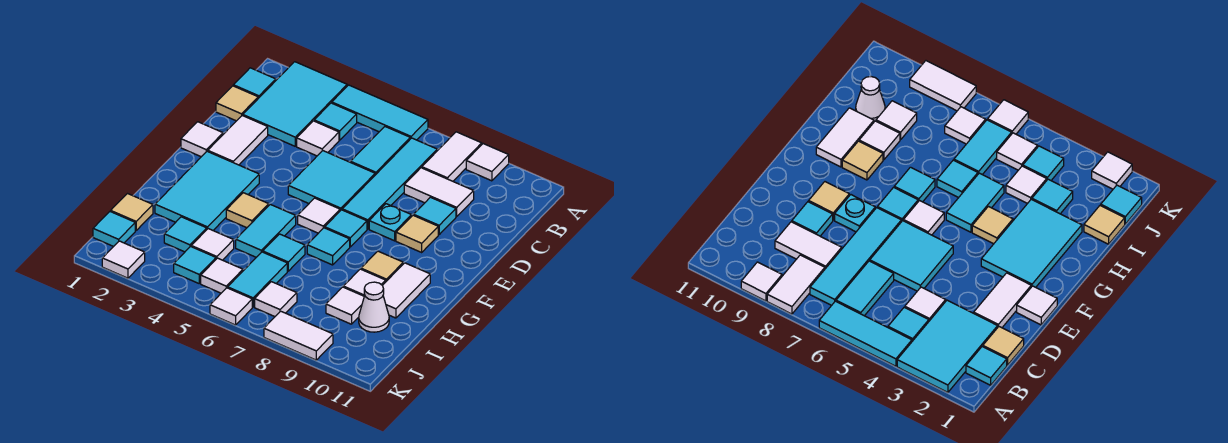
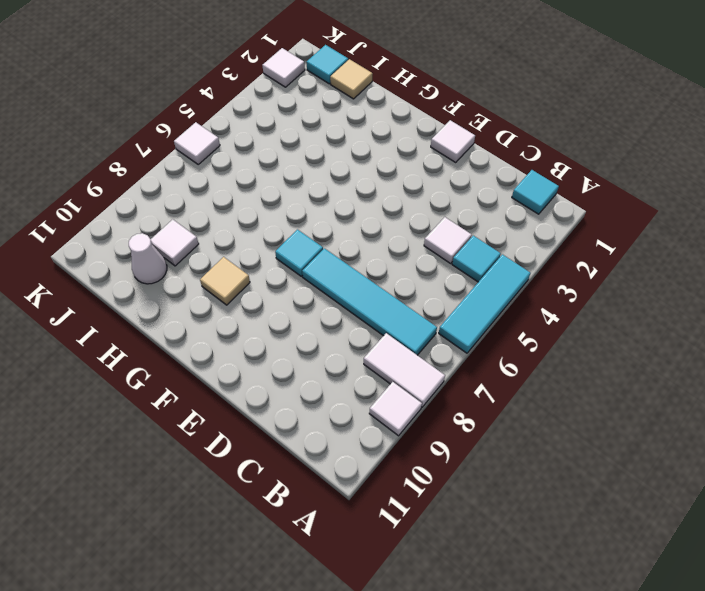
none -> cyan tile A2:C3 level 1
none -> cyan tile B6:C6 level 1
none -> tan tile C1 level 1
none -> white tile C8:C9 level 1

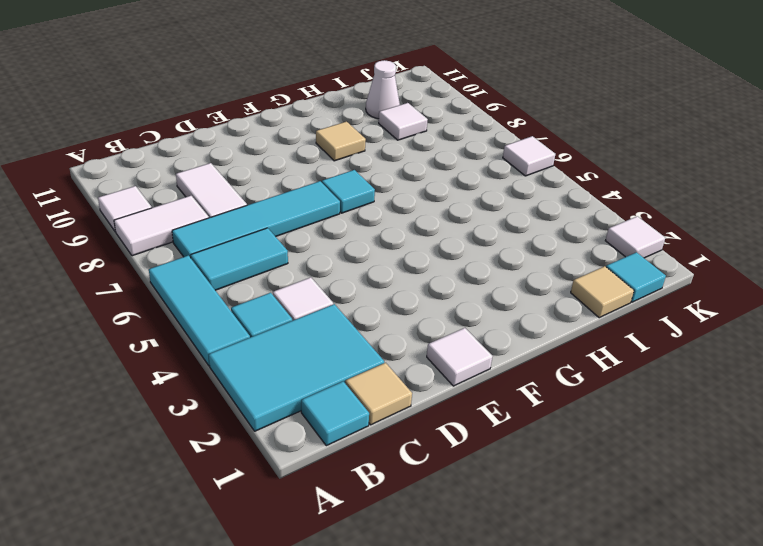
none -> white tile D2:E2 level 1
none -> cyan tile D5:E6 level 1
none -> cyan tile D9 level 1
none -> cyan plate E8 level 1

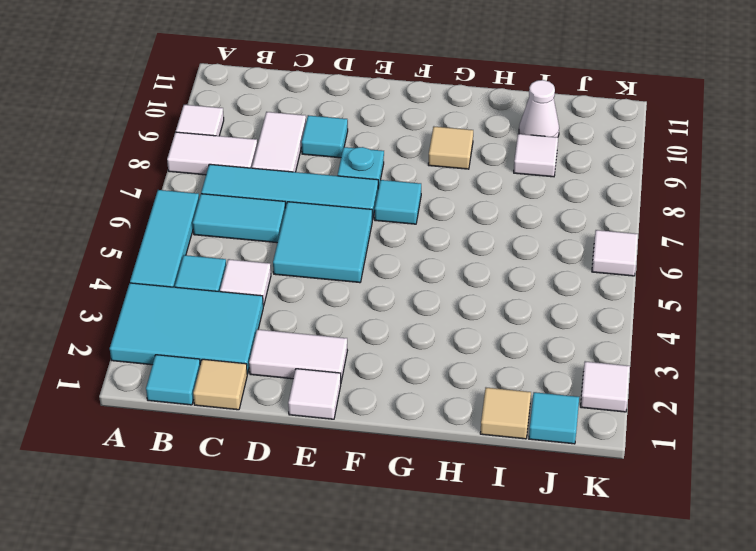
none -> tan tile E9 level 1
none -> cyan tile F2:H3 level 1
none -> white tile F6 level 1
none -> tan tile G4 level 1

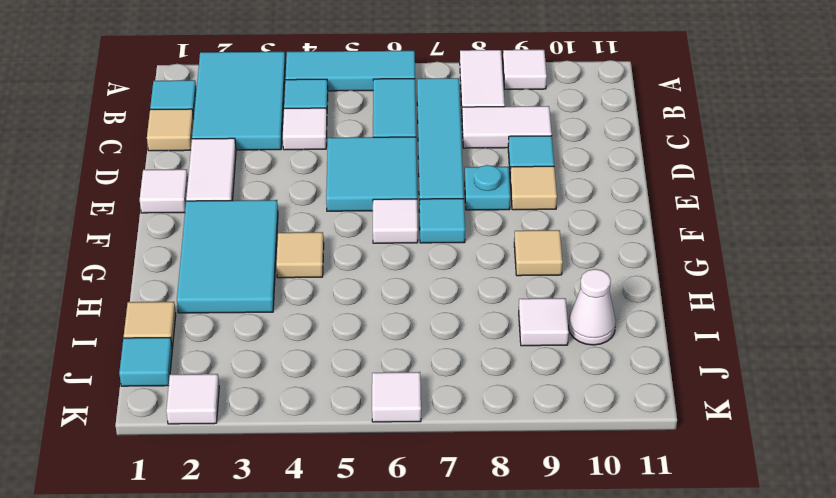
none -> cyan tile G5:H5 level 1
none -> cyan tile G7 level 1
none -> white tile G10:H10 level 1
none -> cyan tile H6 level 1

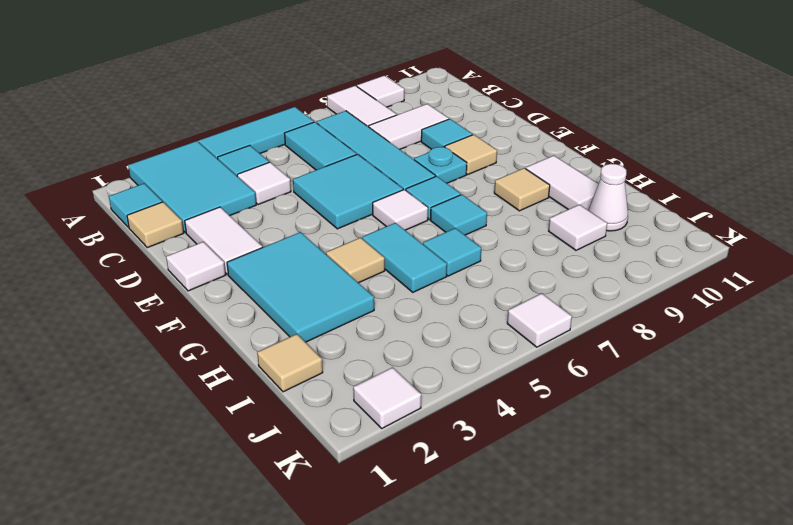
none -> white tile H9 level 1
none -> cyan tile I3 level 1
none -> white tile I4 level 1
none -> cyan tile I6:J6 level 1

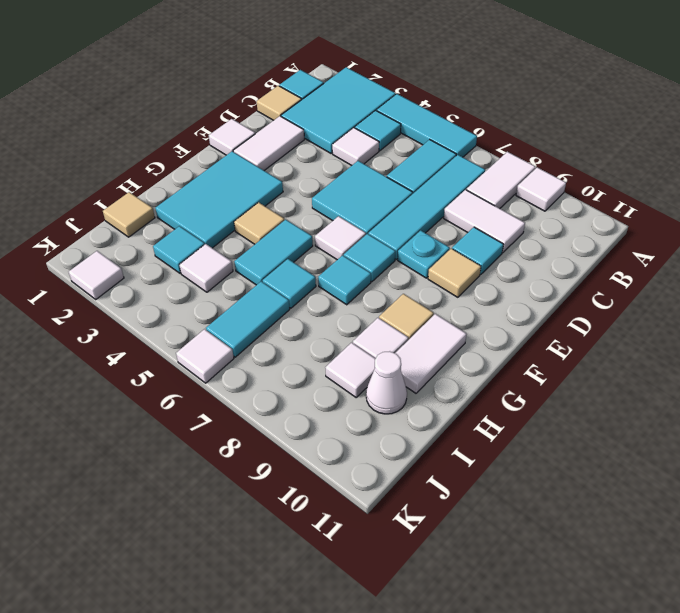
none -> cyan tile J1 level 1
none -> cyan tile J4 level 1
none -> white tile J5 level 1
none -> white tile J7 level 1

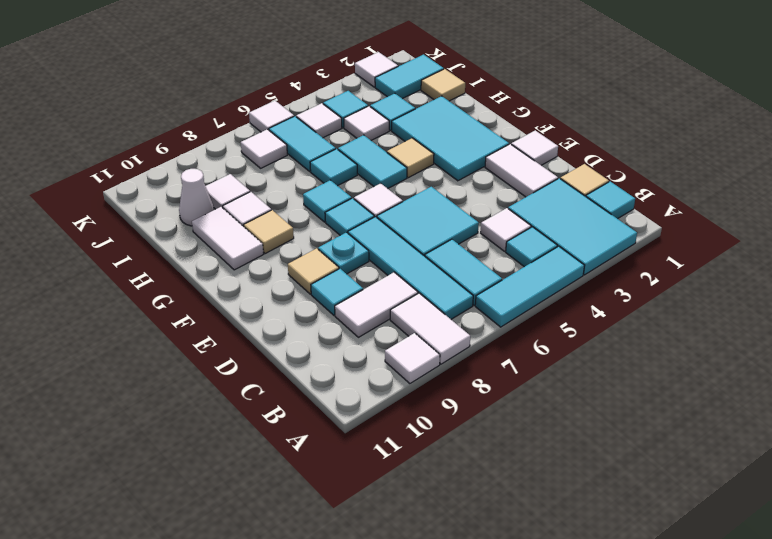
cyan tile J1:J2 level 1 -> cyan tile J1 level 1
none -> white tile K8:K9 level 1

